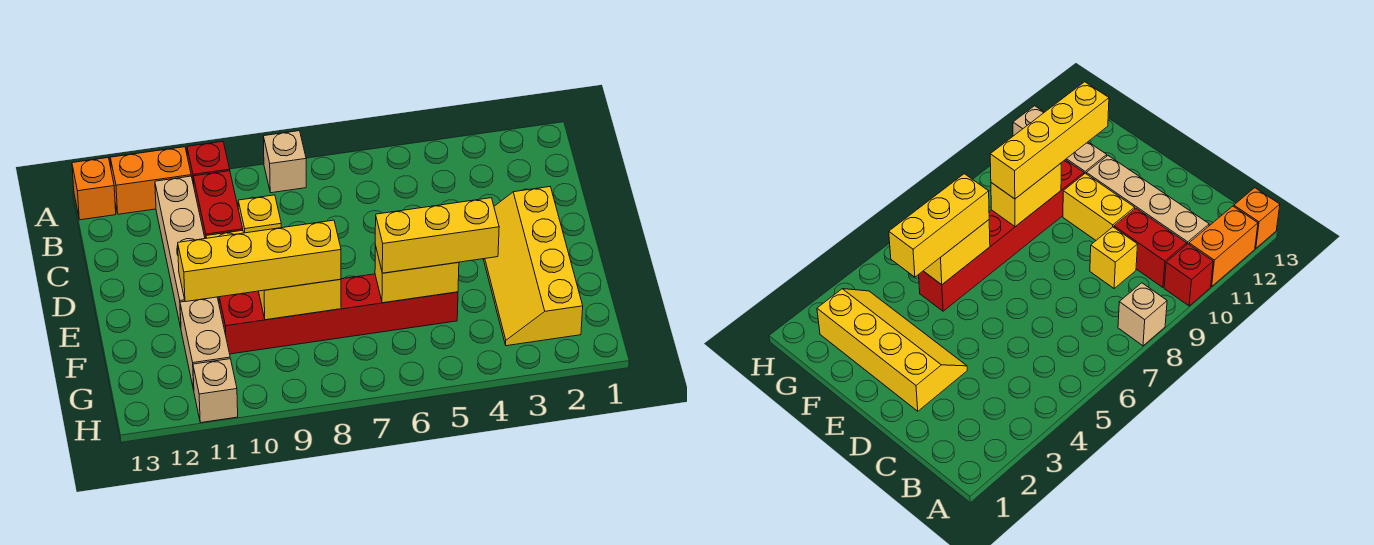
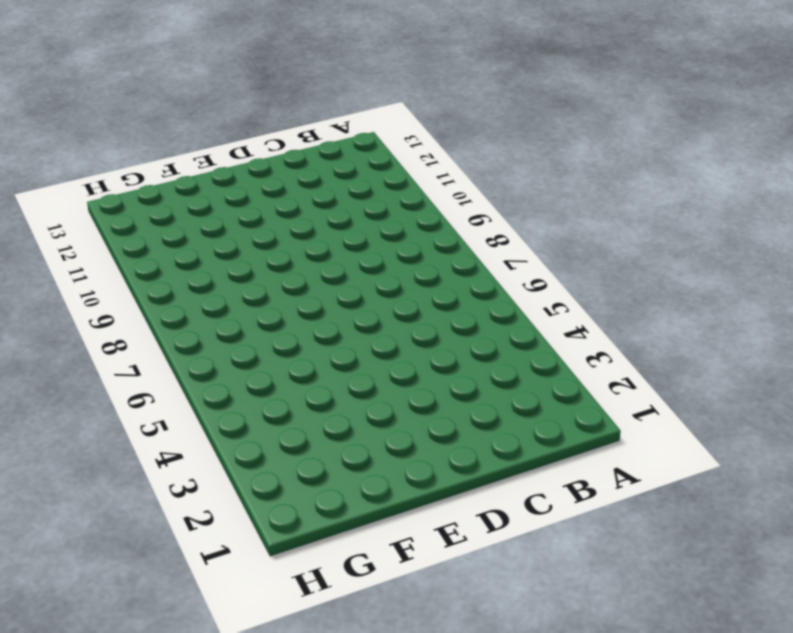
none -> tan brick A8 level 1
none -> red brick A10 level 1
none -> orange brick A11:A12 level 1

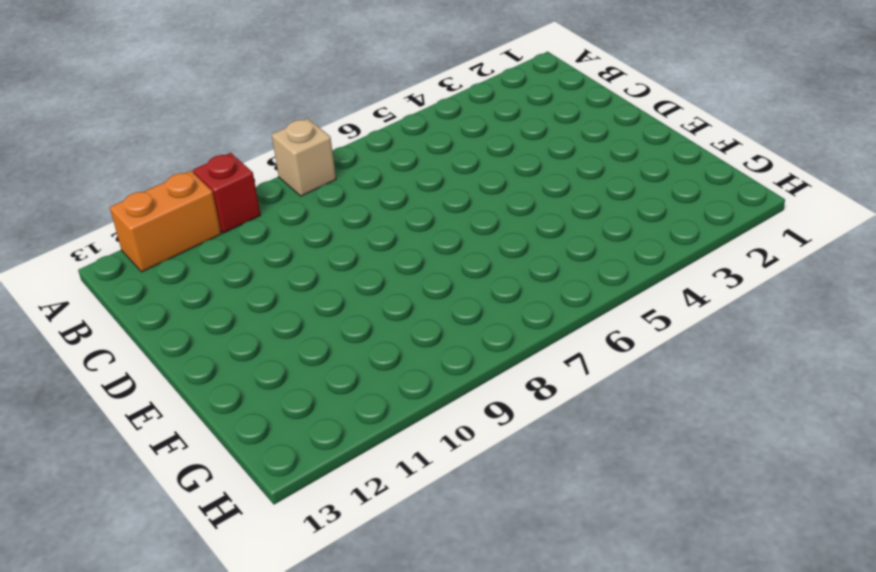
none -> orange brick A13 level 1
none -> red brick B10:C10 level 1
none -> tan brick B11:E11 level 1

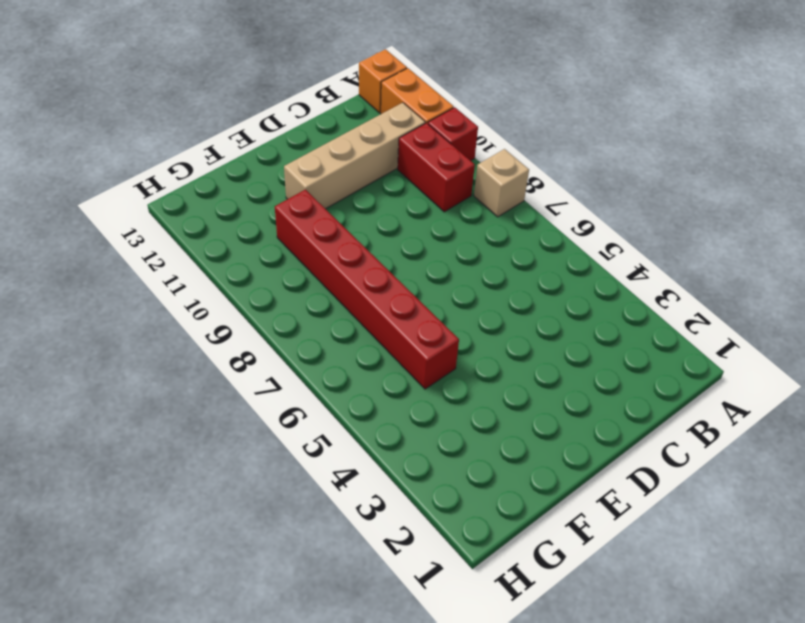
red brick B9:B10 level 1 -> red brick B10:C10 level 1
none -> yellow brick C9 level 1
none -> yellow slope D2:G3 level 1 top 2
none -> yellow brick D10:E10 level 1

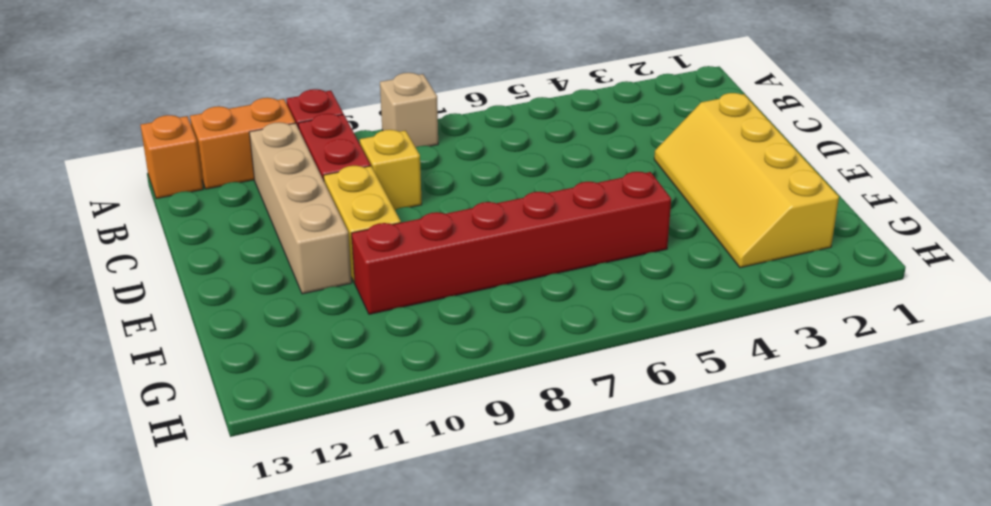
none -> tan brick F11:G11 level 1
none -> tan brick H11 level 1
none -> yellow brick F5:F6 level 2

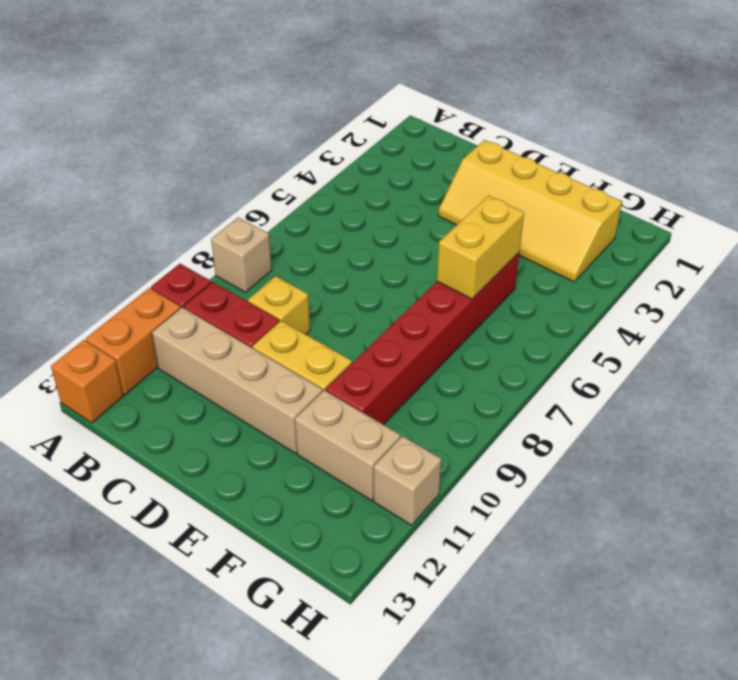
none -> yellow brick F8:F9 level 2
none -> yellow brick F4:F6 level 3
none -> yellow brick F8:F11 level 3

